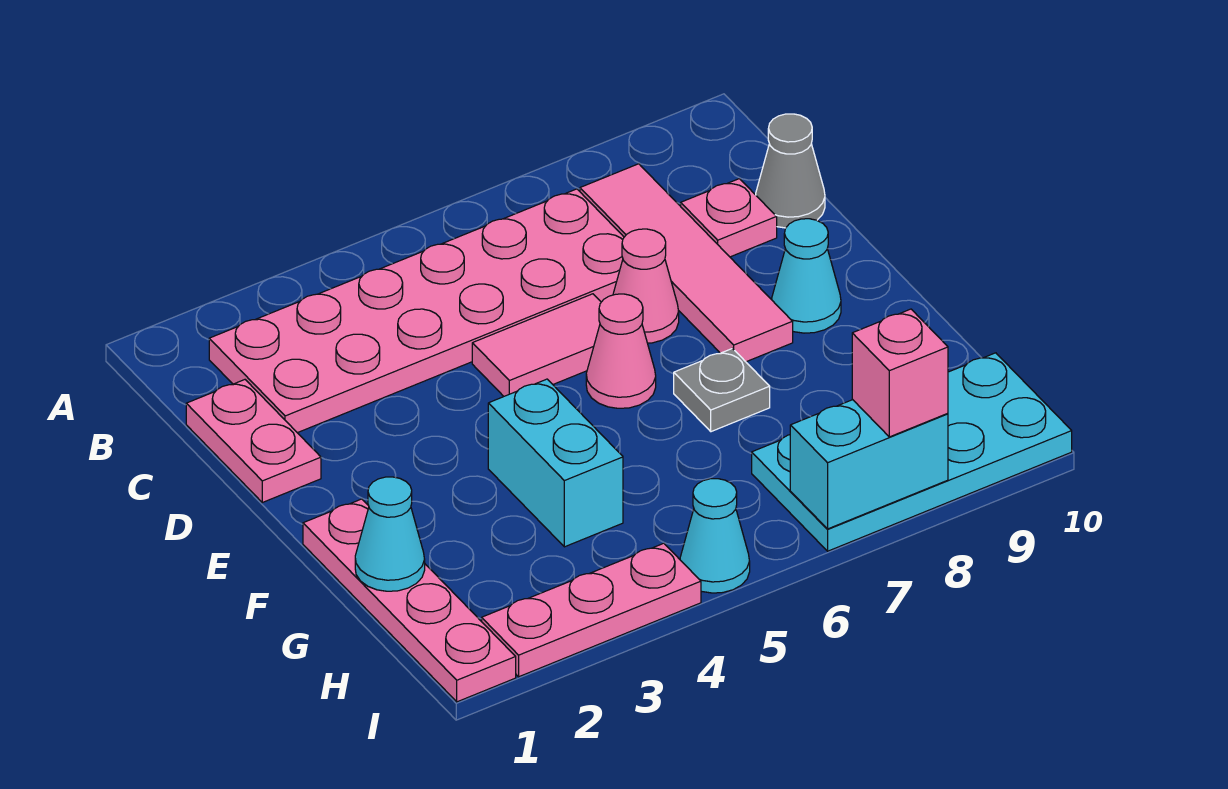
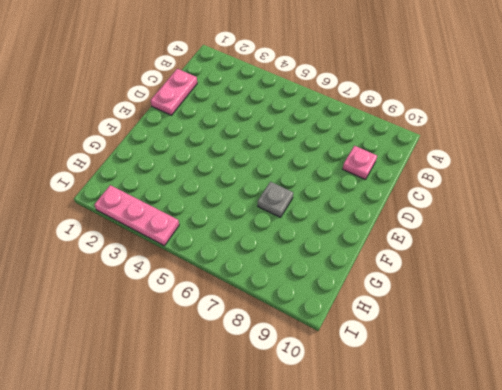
none -> pink plate B2:C7 level 1
none -> pink tile B8:E8 level 1
none -> grey cone C10 level 1

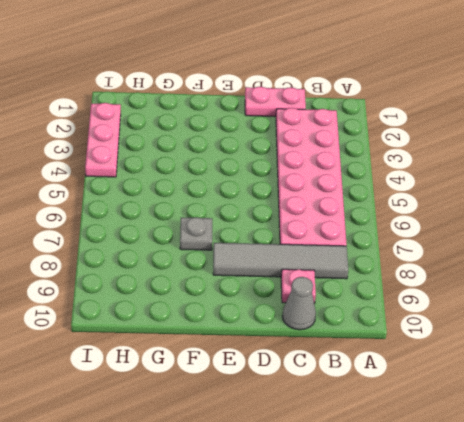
grey tile B8:E8 level 1 -> pink tile B8:E8 level 1
none -> pink tile D5:D6 level 1
none -> pink cone D7 level 1
none -> pink cone E6 level 1

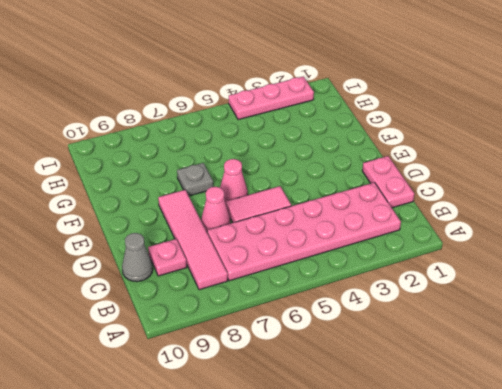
none -> cyan cone E9 level 1
none -> pink plate F1:I1 level 1
none -> cyan brick F4:G4 level 1

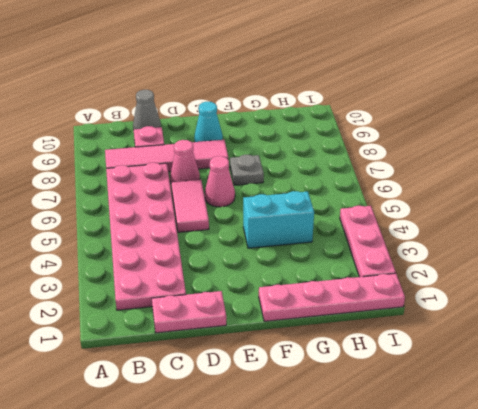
none -> cyan plate H7:I10 level 1
none -> cyan cone I5 level 1
none -> cyan cone G1 level 2

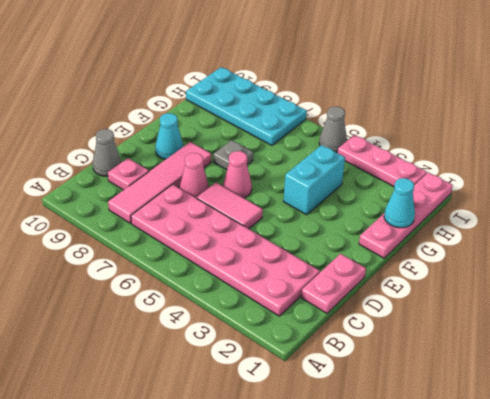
grey cone I5 level 1 -> cyan cone I5 level 1
none -> cyan brick I7:I8 level 2
none -> pink brick I8 level 3

